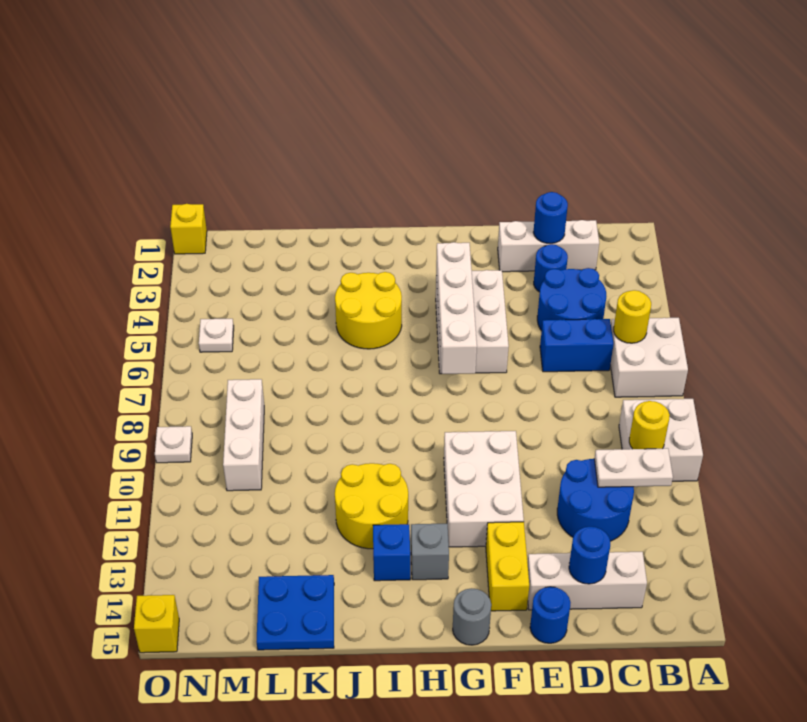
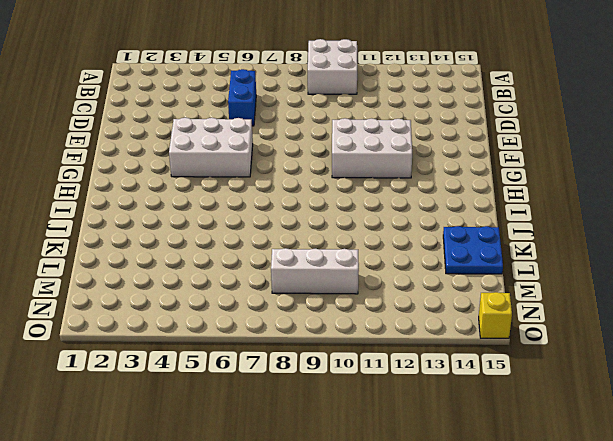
none -> white brick A6:B7 level 1
none -> white brick C2:E2 level 1
none -> blue round brick C4:D5 level 1

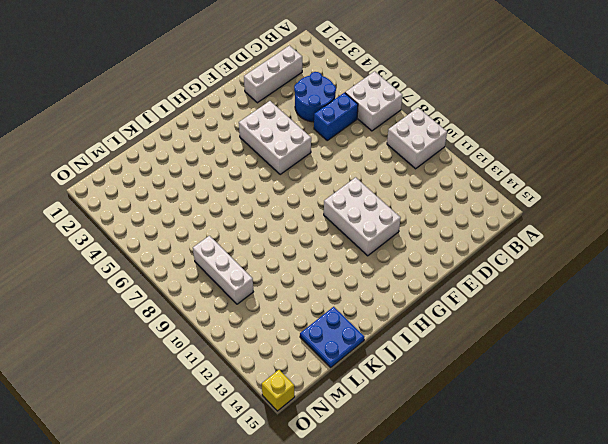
none -> blue round brick C11:D12 level 1
none -> white brick C14:E14 level 1
none -> blue round brick D3 level 1

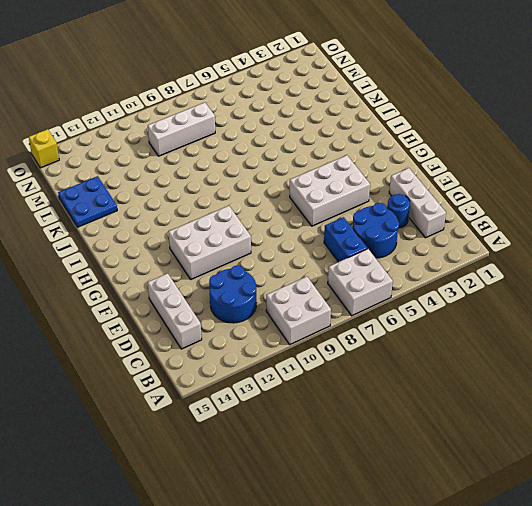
none -> blue round brick E15 level 1
none -> yellow brick F13:F14 level 1
none -> grey round brick G15 level 1

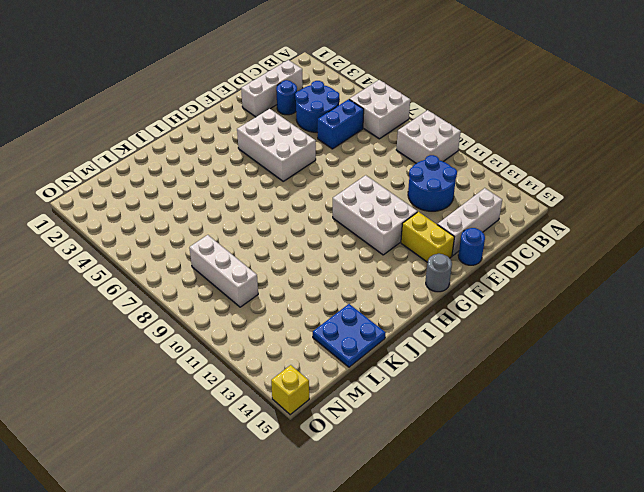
none -> grey brick H13 level 1
none -> yellow round brick I4:J5 level 1
none -> yellow round brick I11:J12 level 1

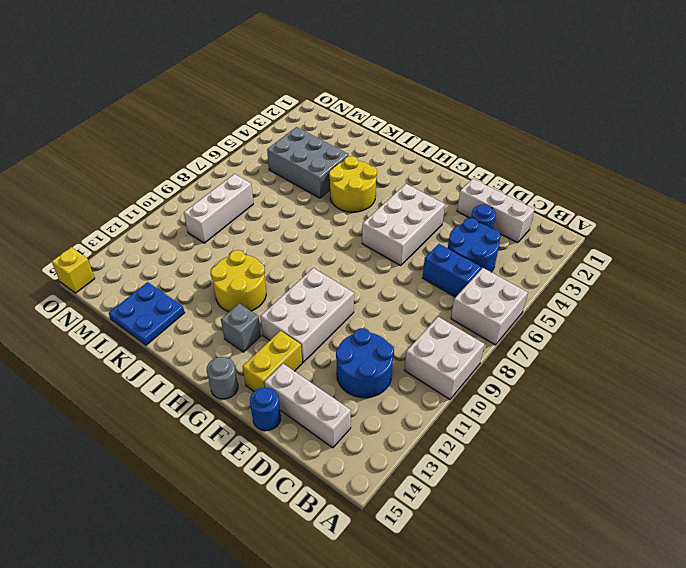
grey brick K4:M5 level 1 -> none
none -> blue brick I13 level 1
none -> white plate N5 level 1
none -> yellow brick O1 level 1

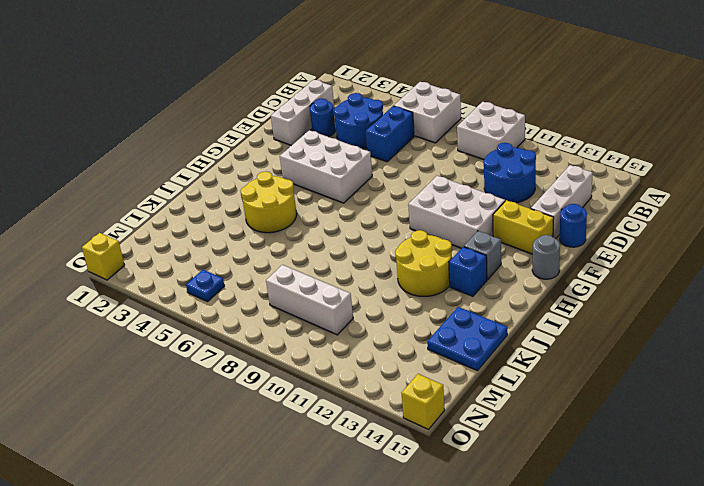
blue plate N5 level 1 -> white plate N5 level 1
none -> white plate O9 level 1
none -> yellow round brick B6 level 2
none -> yellow round brick B10 level 2

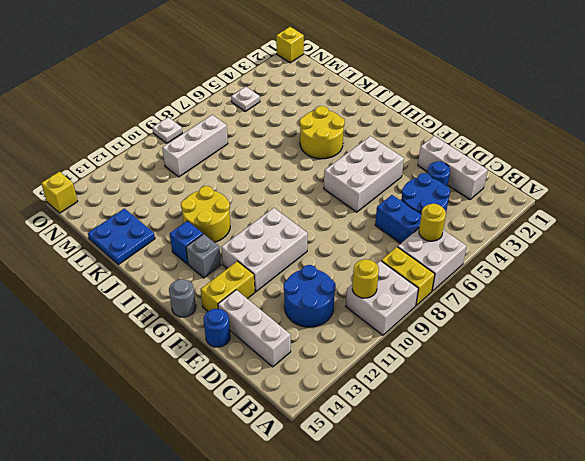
yellow brick A8:B8 level 1 -> none
none -> white plate B11:C11 level 2
none -> blue round brick D2 level 2
none -> blue round brick D14 level 2

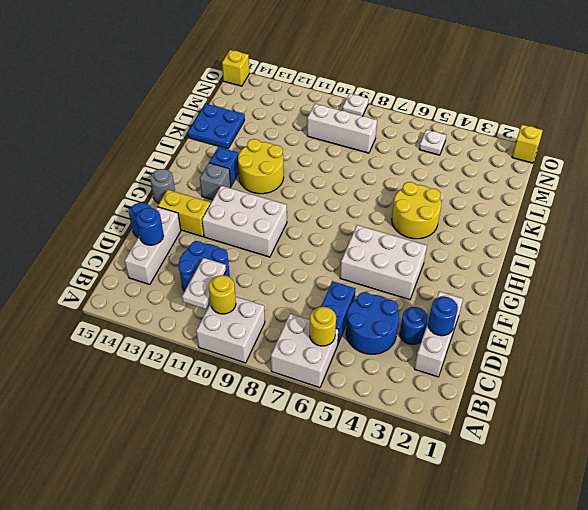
none -> white brick G4:G7 level 2

